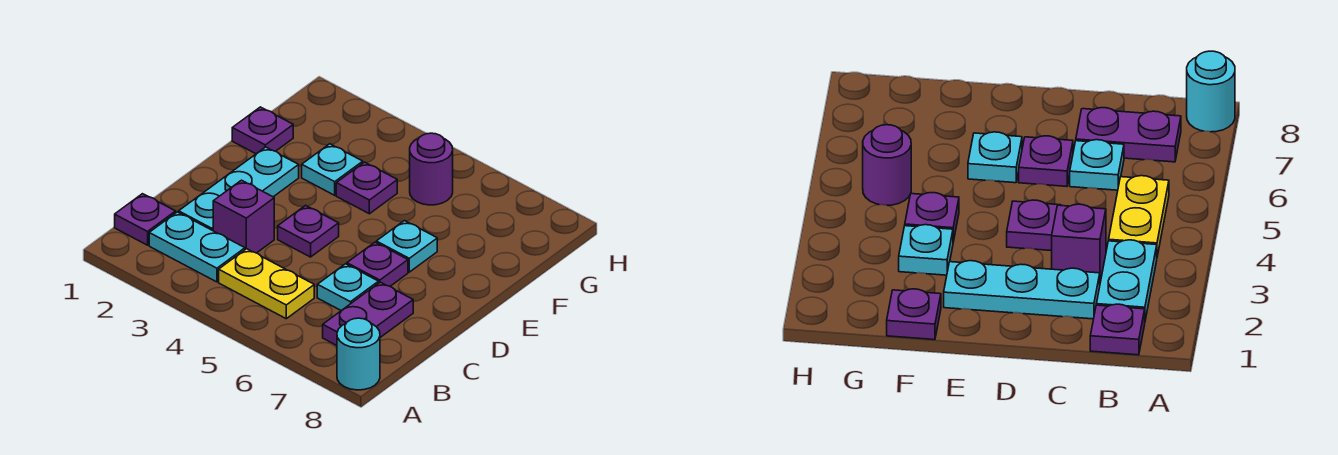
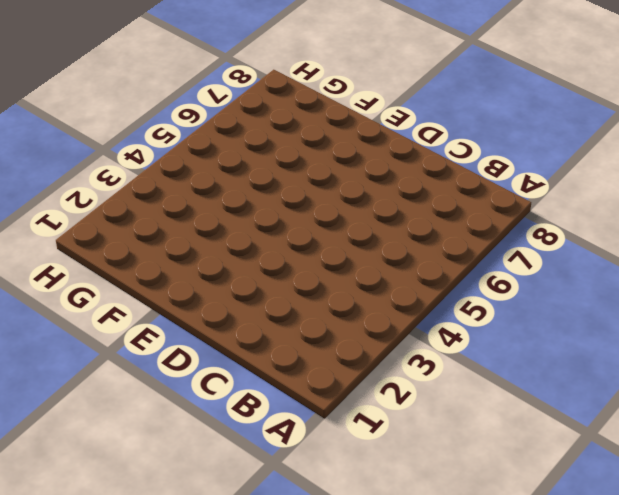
none -> cyan round brick A8 level 1
none -> purple plate B1 level 1
none -> cyan plate B2:B3 level 1

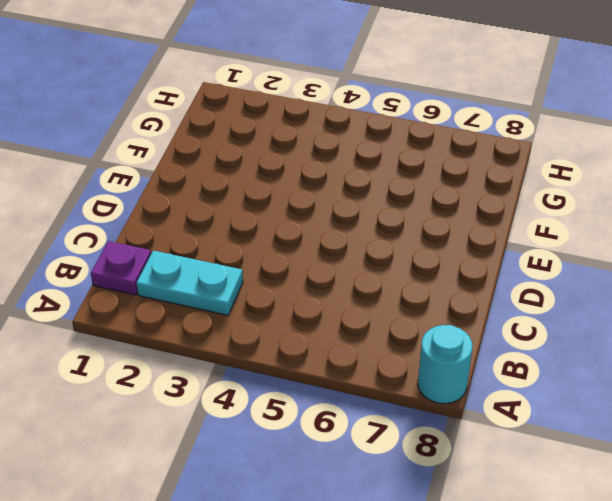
none -> yellow plate B4:B5 level 1
none -> purple plate B7:C7 level 1
none -> cyan plate C2:E2 level 1

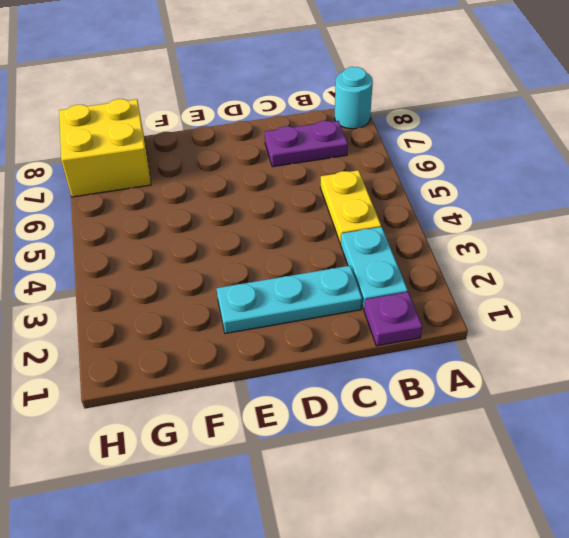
yellow brick G7:H8 level 1 -> none
none -> purple brick C3 level 1
none -> cyan plate C6 level 1
none -> purple plate D4 level 1

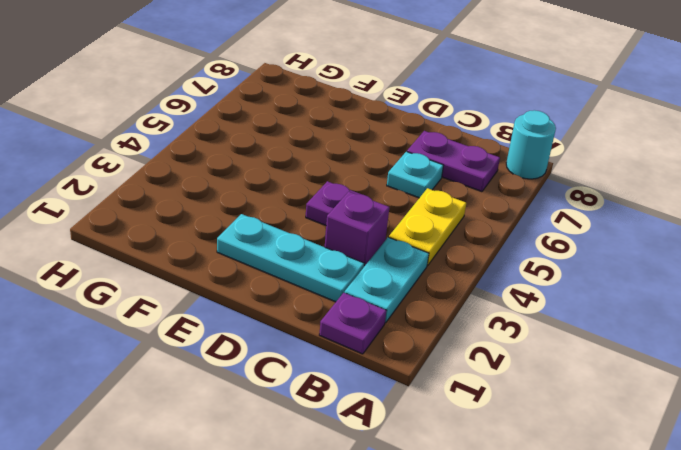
none -> purple plate D6 level 1
none -> cyan plate E6 level 1
none -> purple plate F1 level 1

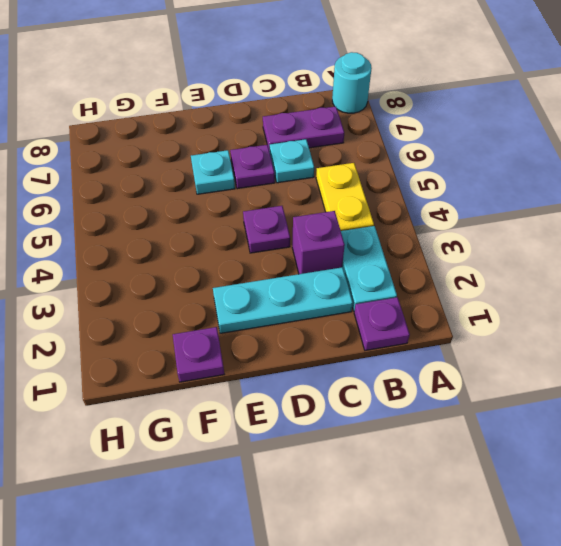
none -> cyan plate F3 level 1
none -> purple plate F4 level 1
none -> purple round brick G5 level 1

